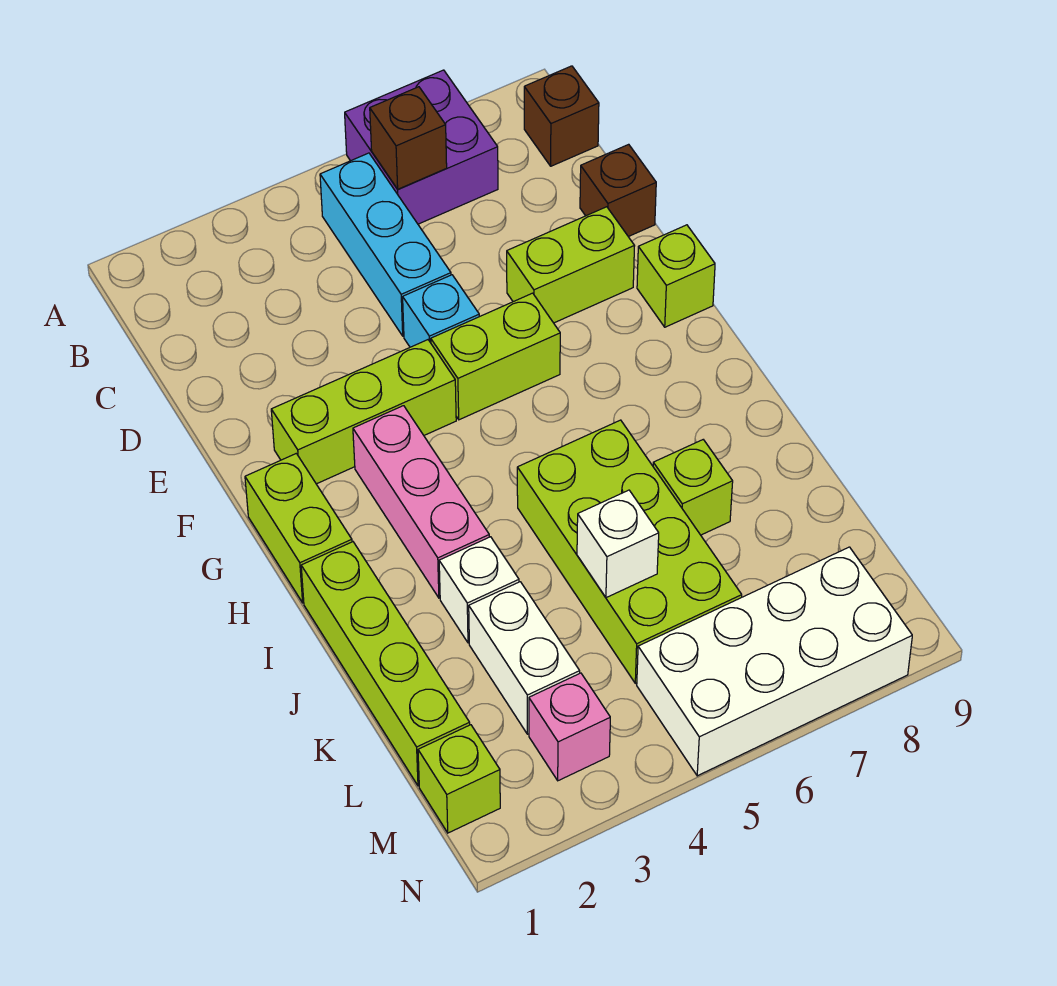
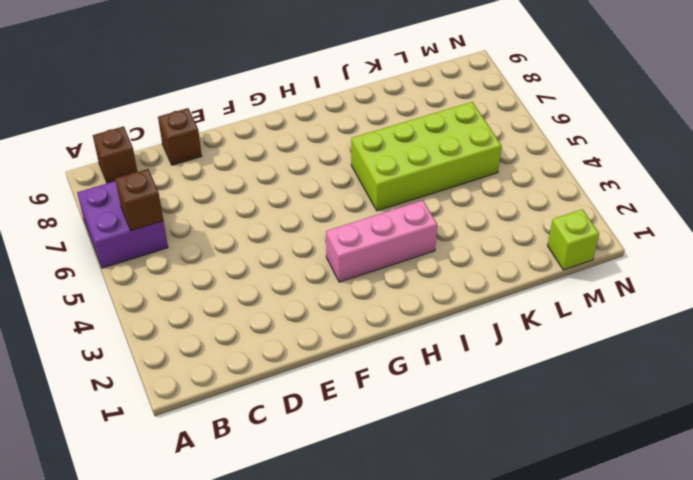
none -> cyan brick B5:D5 level 1
none -> cyan brick E5 level 1
none -> lime brick E7:E8 level 1

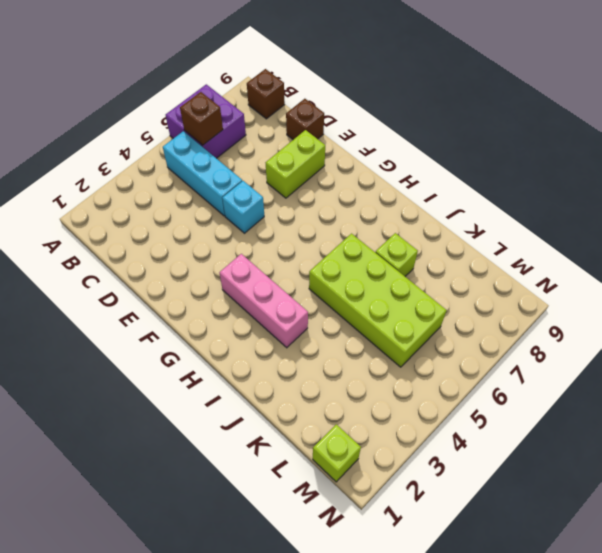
none -> lime brick F2:F4 level 1
none -> lime brick F5:F6 level 1
none -> lime brick F9 level 1

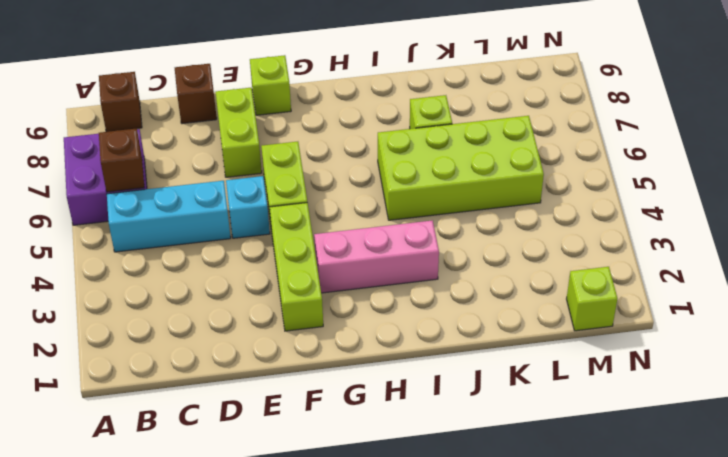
none -> lime brick G1:H1 level 1
none -> lime brick I1:L1 level 1
none -> white brick J3 level 1

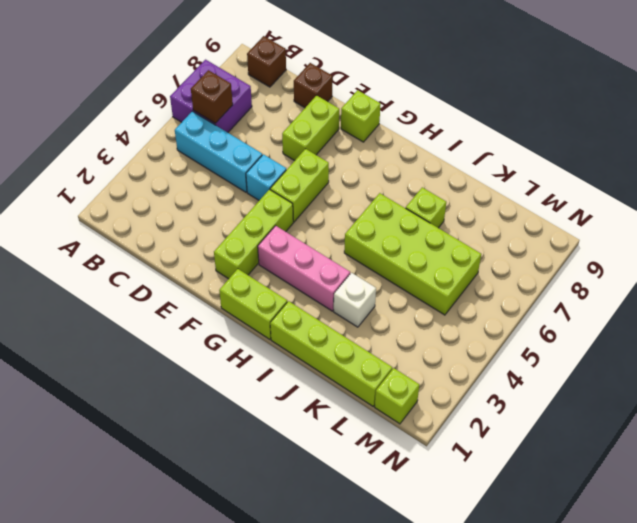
none -> white brick K3:L3 level 1
none -> pink brick M3 level 1
none -> white brick M5:N8 level 1

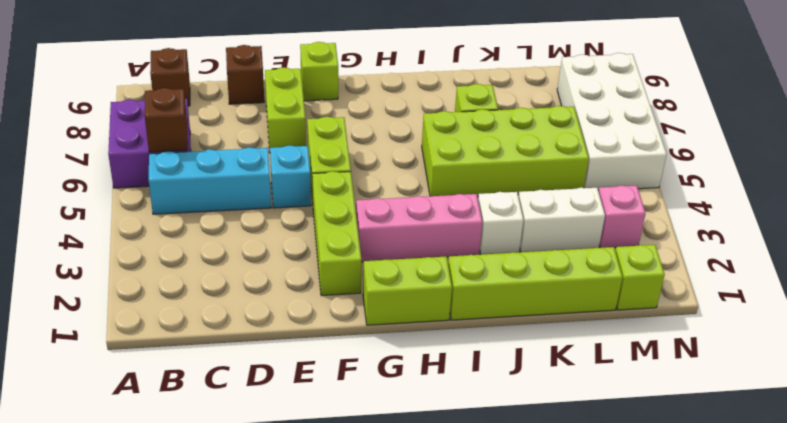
none -> white brick K5 level 2

